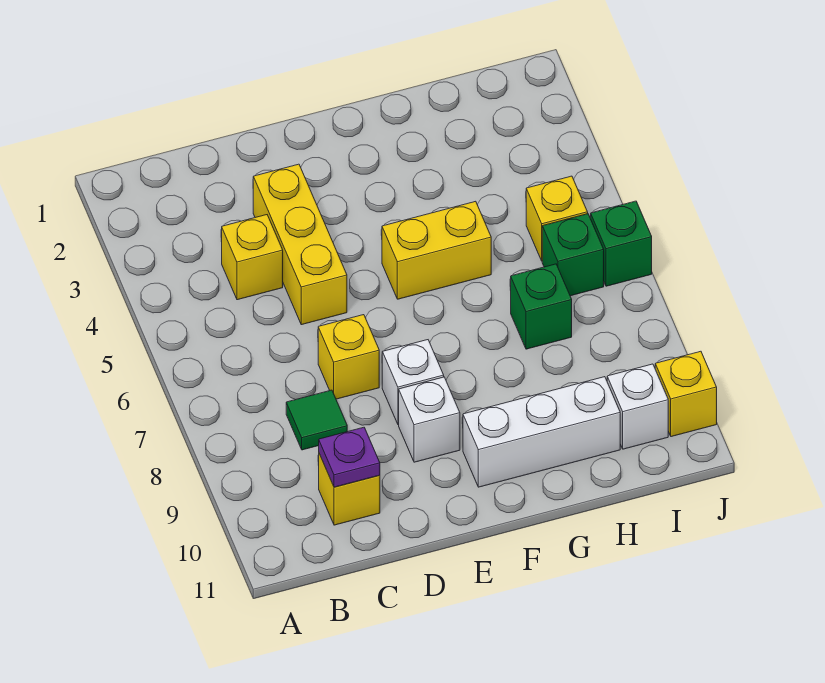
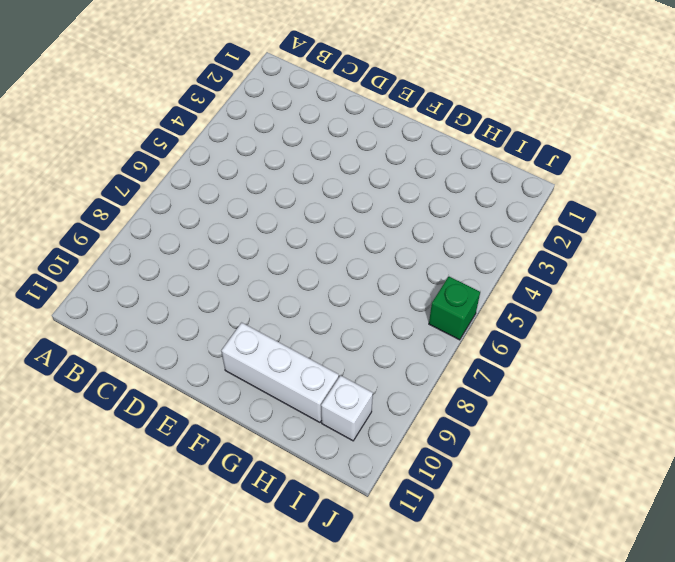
none -> yellow brick C4 level 1
none -> green tile C8 level 1
none -> yellow brick C10 level 1

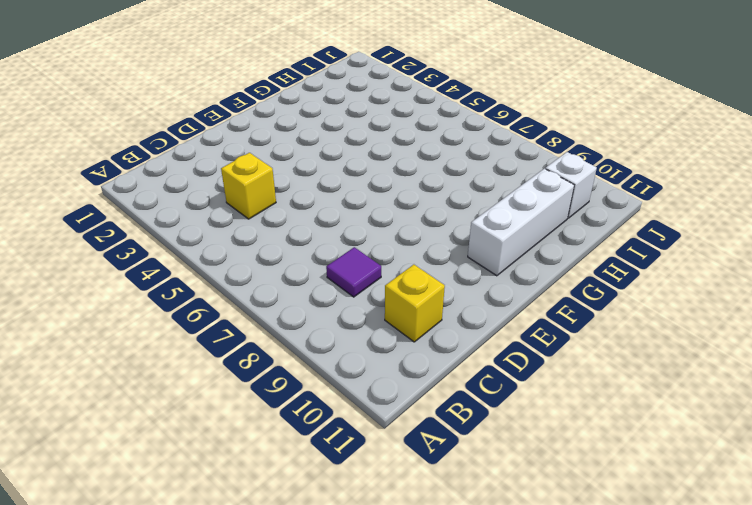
purple tile C8 level 1 -> green tile C8 level 1
none -> yellow brick D3:D5 level 1
none -> yellow brick D7 level 1
none -> white brick E8 level 1

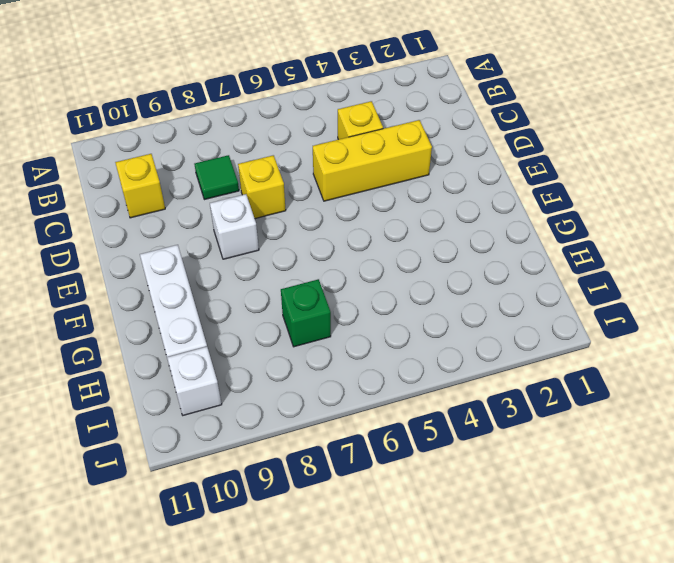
none -> white brick E9 level 1
none -> yellow brick F5:G5 level 1
none -> yellow brick I5 level 1

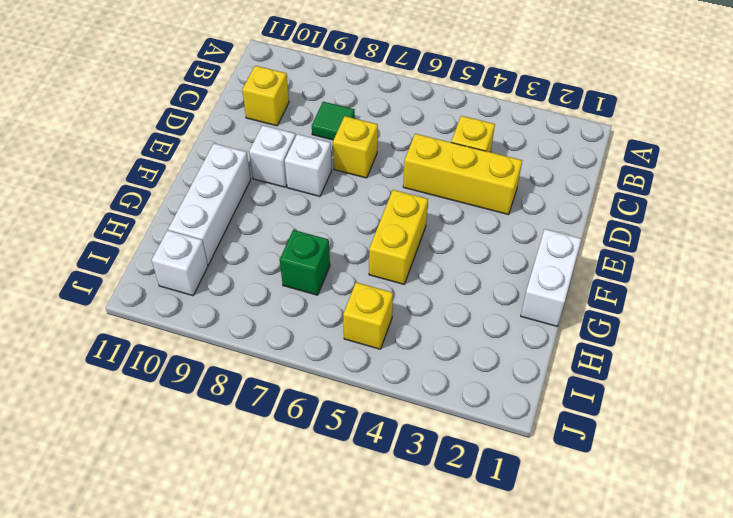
white brick F1:G1 level 1 -> none
none -> green brick I6 level 1
none -> green brick J6 level 1
none -> yellow brick J10 level 1

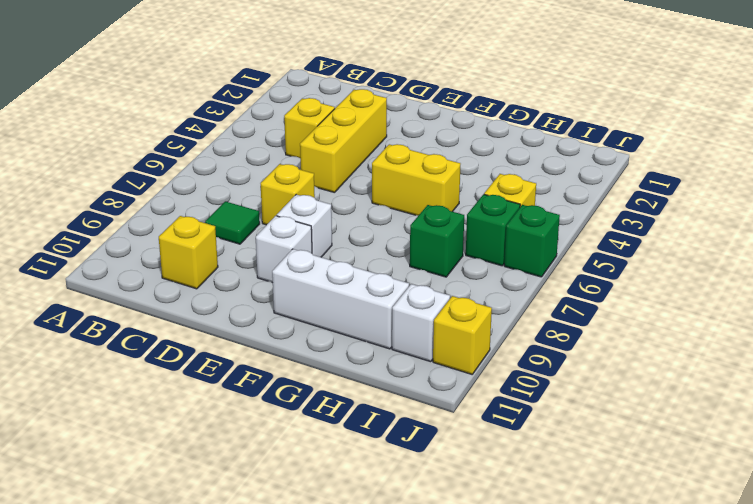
none -> purple plate C10 level 2

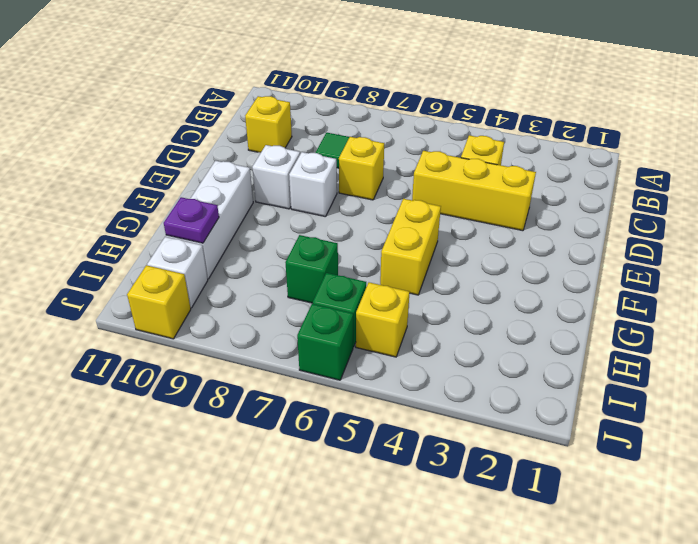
purple plate H10 level 2 -> purple plate C10 level 2

